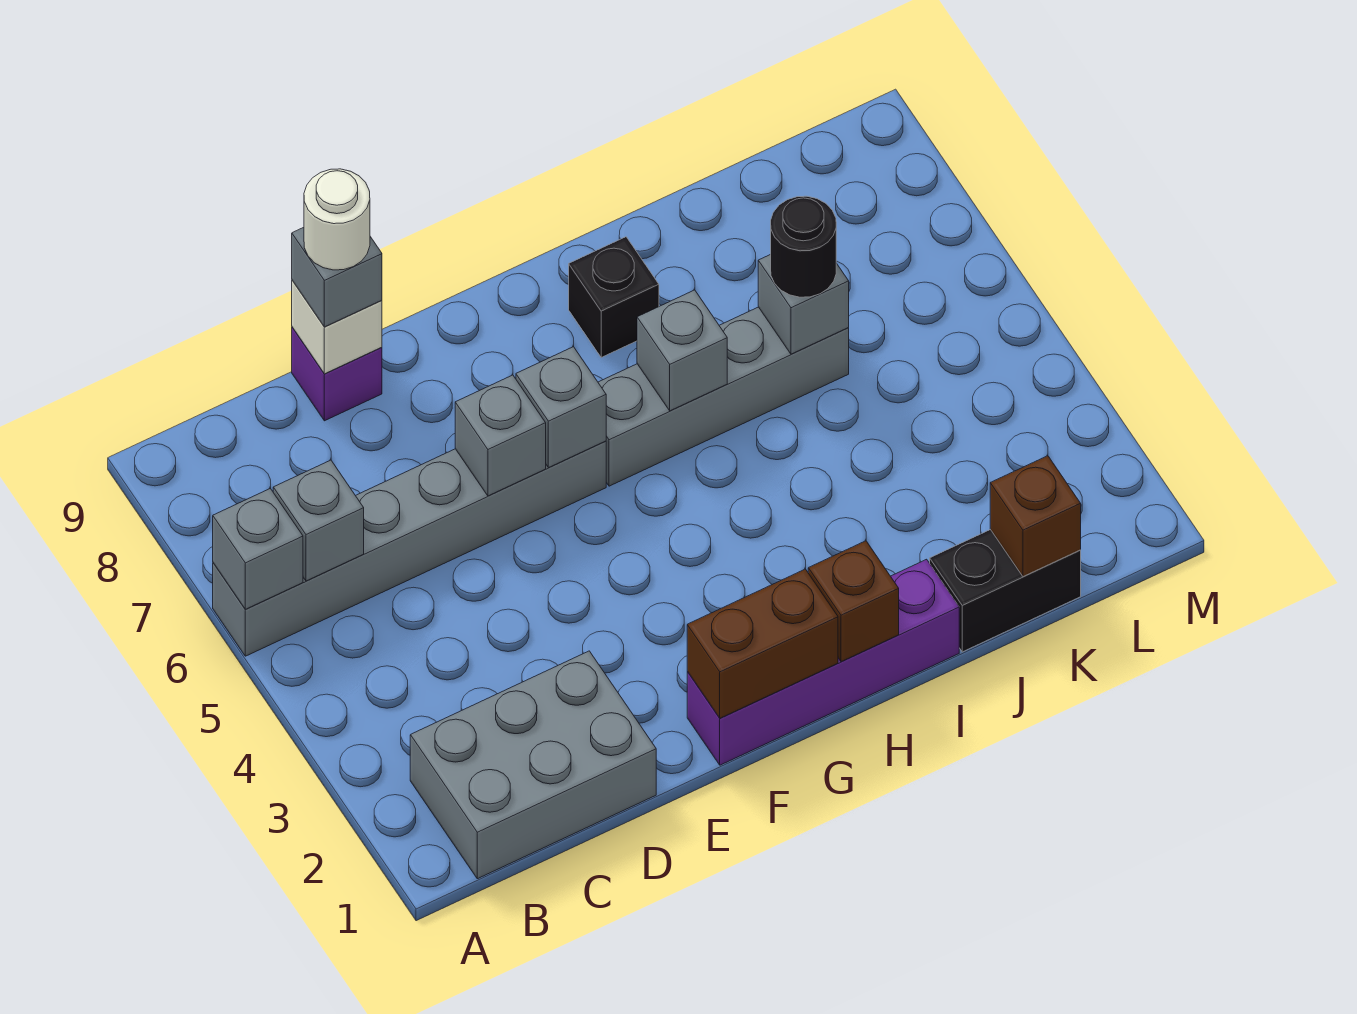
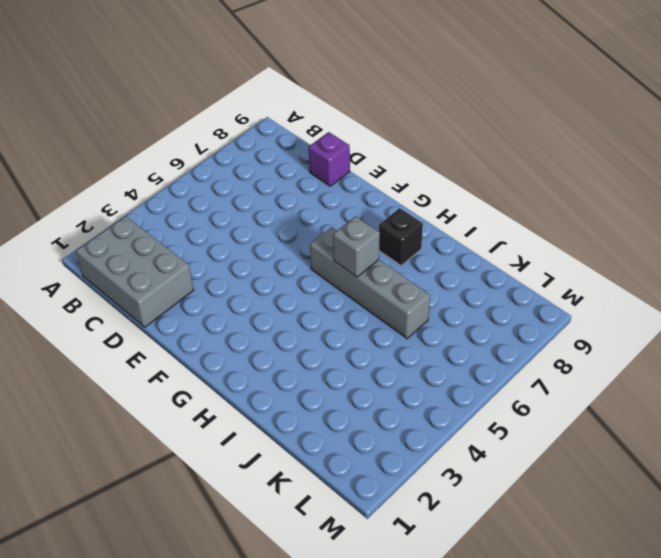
none -> grey brick A6:F6 level 1
none -> purple brick F1:I1 level 1
none -> black brick J1:K1 level 1

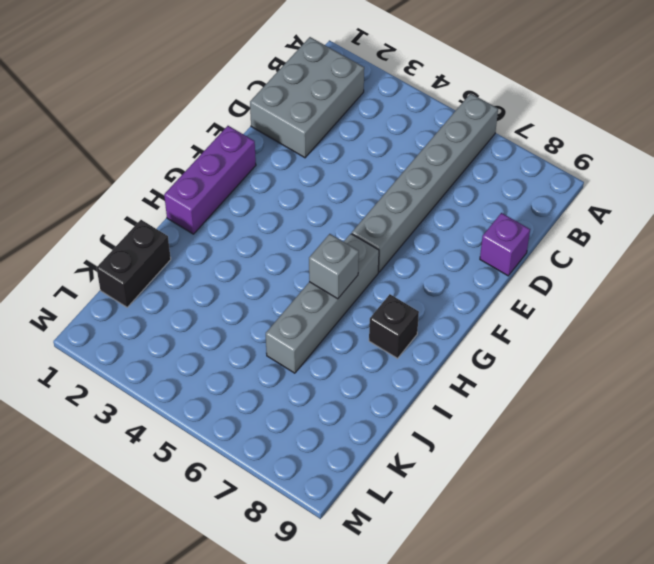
purple brick F1:H1 level 1 -> purple brick F1:I1 level 1
none -> grey brick A6 level 2
none -> grey brick B6 level 2
none -> white brick D9 level 2

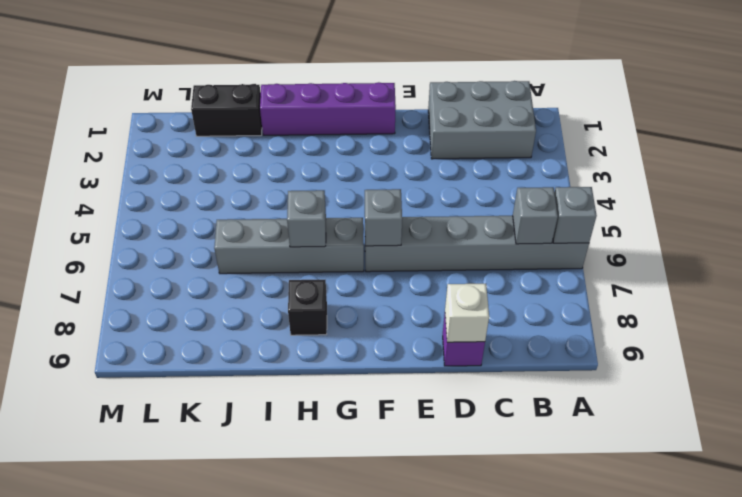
none -> grey brick E6 level 2
none -> brown brick F1:G1 level 2
none -> brown brick H1 level 2

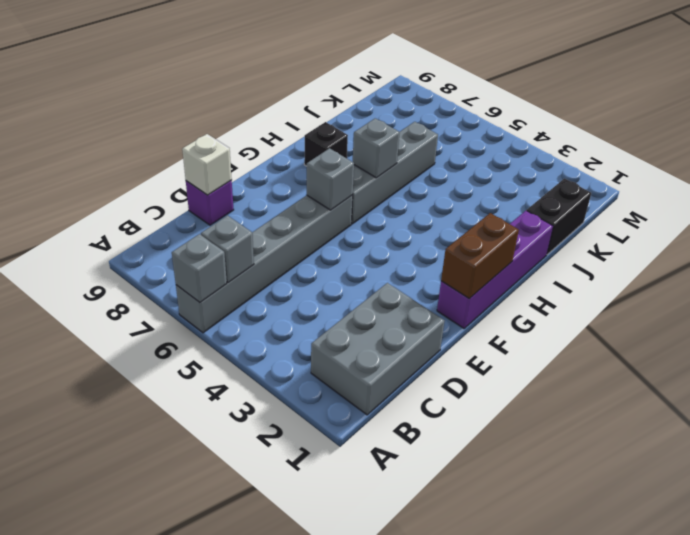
none -> grey brick E6 level 2
none -> brown brick H1 level 2
none -> grey brick J6 level 2

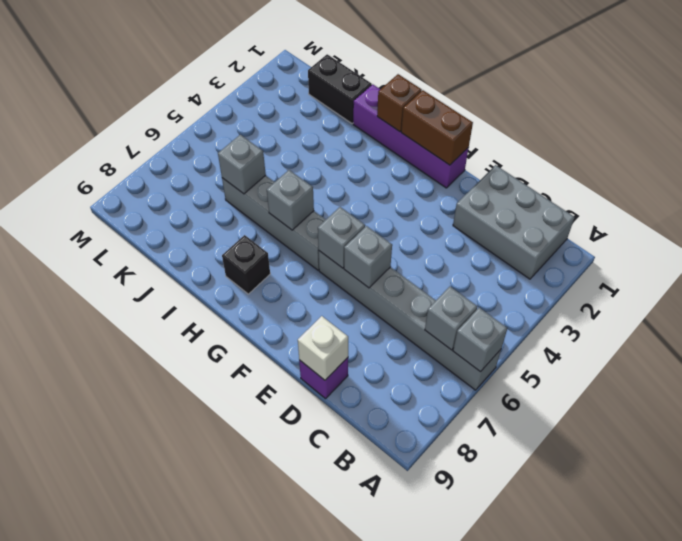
none -> brown brick K1 level 2
none -> grey brick D9 level 3
none -> black round brick J6 level 3

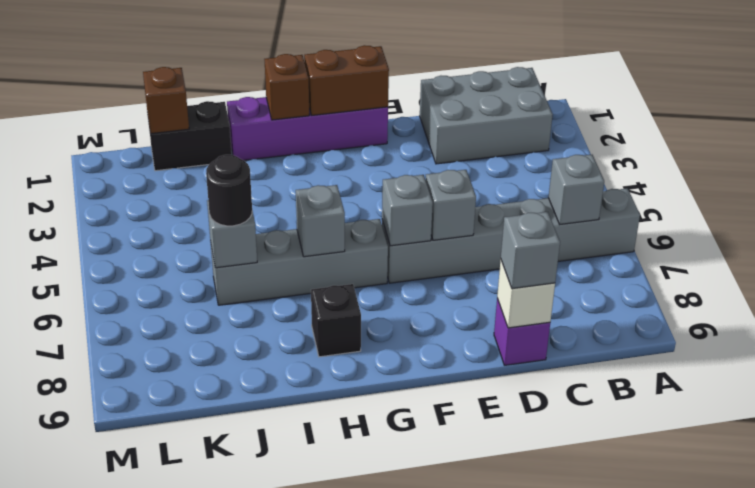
none -> grey brick A6 level 2
none -> white round brick D9 level 4

